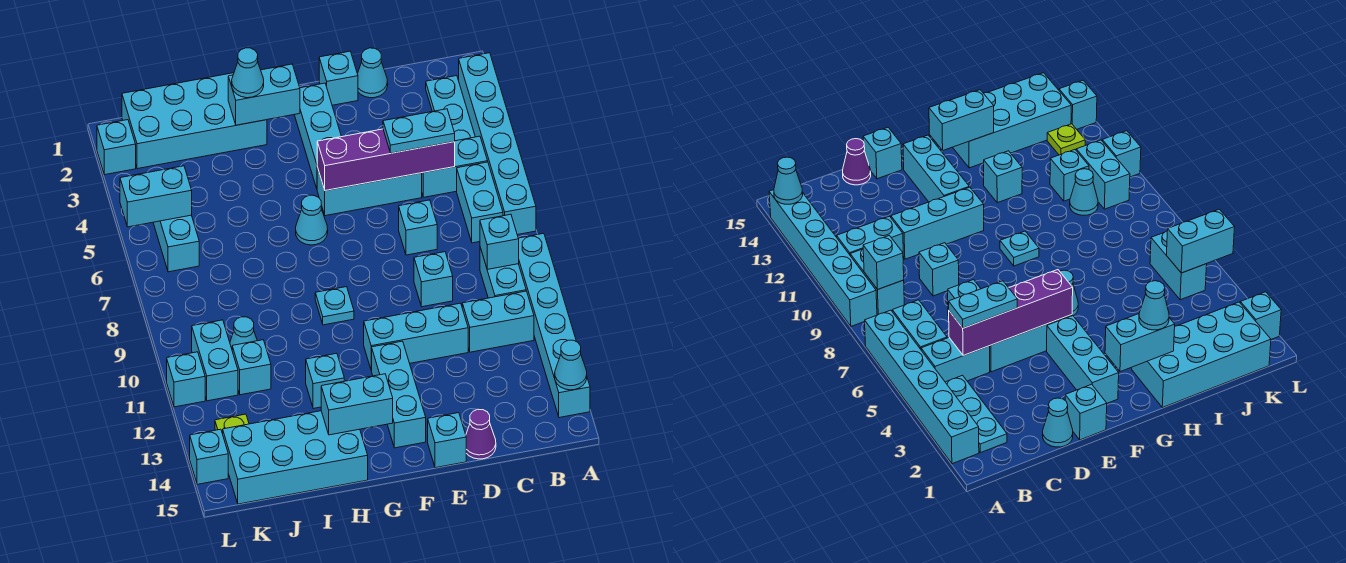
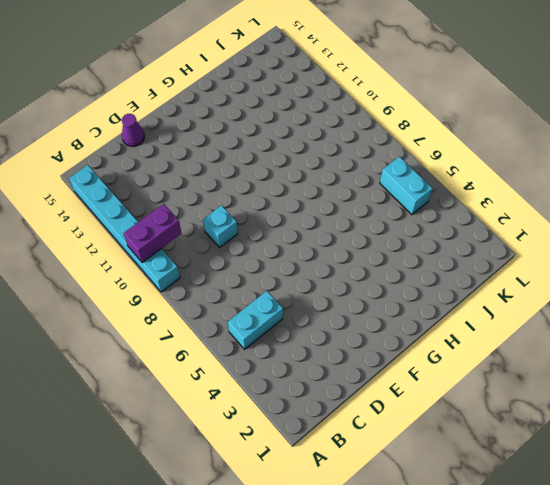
purple brick A10:B10 level 2 -> none
none -> cyan brick A2:A7 level 1
none -> cyan plate B2:B4 level 1
none -> cyan brick B6:B7 level 1
none -> cyan brick B9:B10 level 1

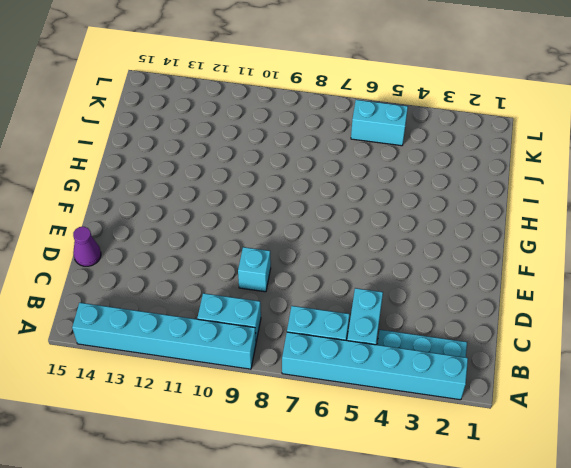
none -> cyan brick B11:C11 level 1
none -> cyan cone D1 level 1
none -> cyan brick D5:F5 level 1
none -> cyan brick D7 level 1

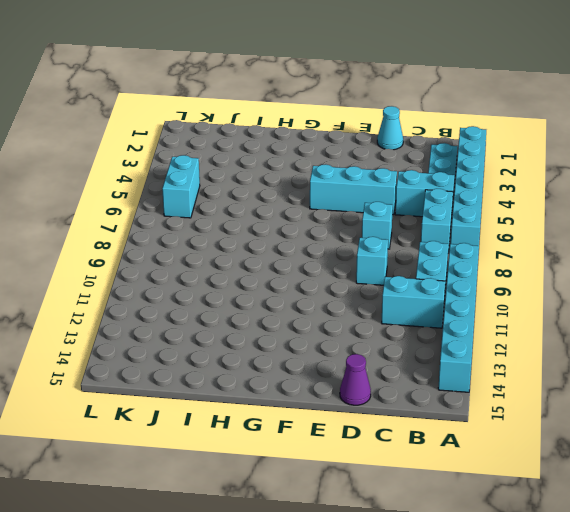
none -> cyan brick D11:F11 level 1
none -> cyan brick E1 level 1
none -> cyan brick E15 level 1
none -> cyan brick F2:F4 level 1

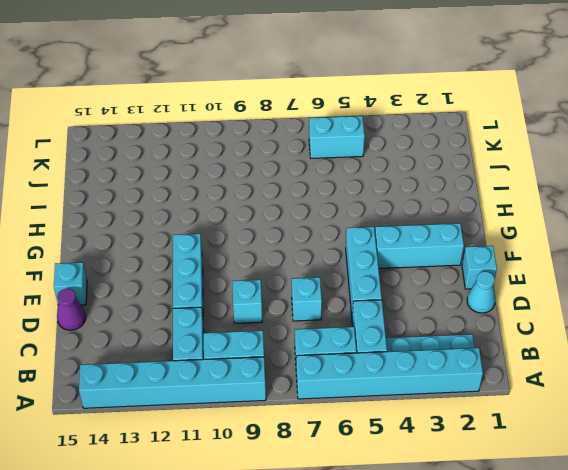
none -> cyan brick F12:F14 level 1
none -> cyan cone G6 level 1
none -> cyan plate G9 level 1
none -> cyan brick H1:K2 level 1

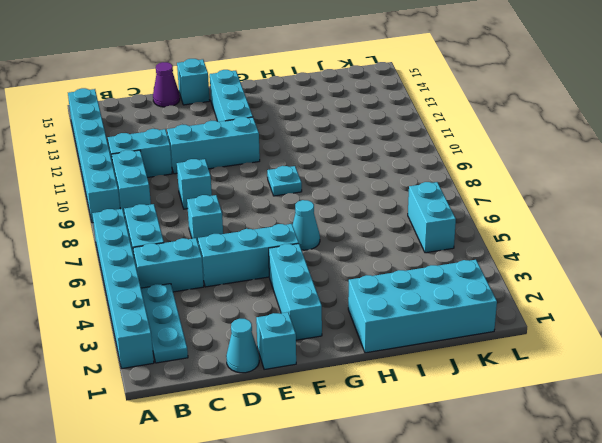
none -> cyan brick H12 level 1
none -> cyan brick H14:K15 level 1
none -> cyan cone J10 level 1
none -> cyan brick J11 level 1

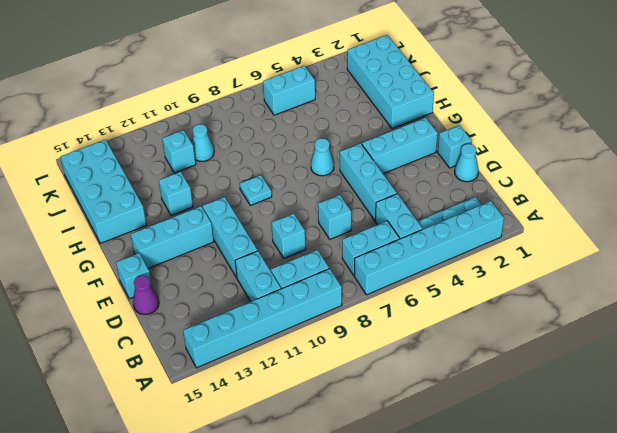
none -> cyan brick K10:K11 level 1
none -> lime plate K13 level 1
none -> cyan brick L2 level 1
none -> cyan brick L11 level 1

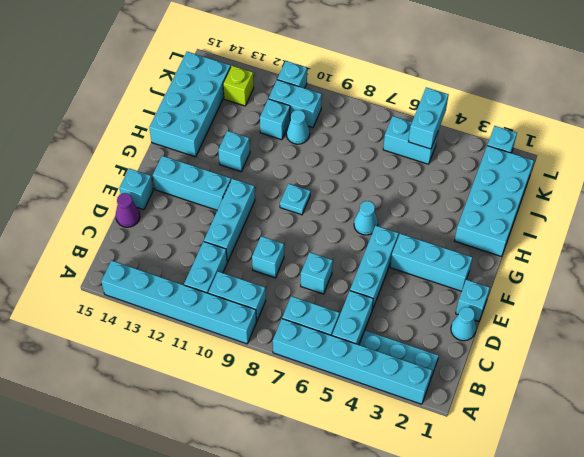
lime brick K13 level 1 -> lime plate K13 level 1
none -> cyan brick L14 level 1
none -> cyan cone A14 level 2
none -> cyan brick B9 level 2
none -> purple brick C5:F5 level 2

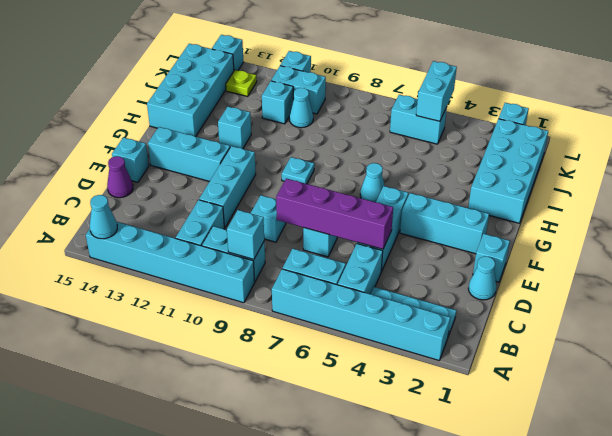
purple brick D5:D8 level 2 -> purple brick C5:F5 level 2
none -> cyan brick G2:H2 level 2
none -> cyan brick G14:H14 level 2
none -> cyan plate C5:D5 level 3
none -> cyan cone H2 level 3

